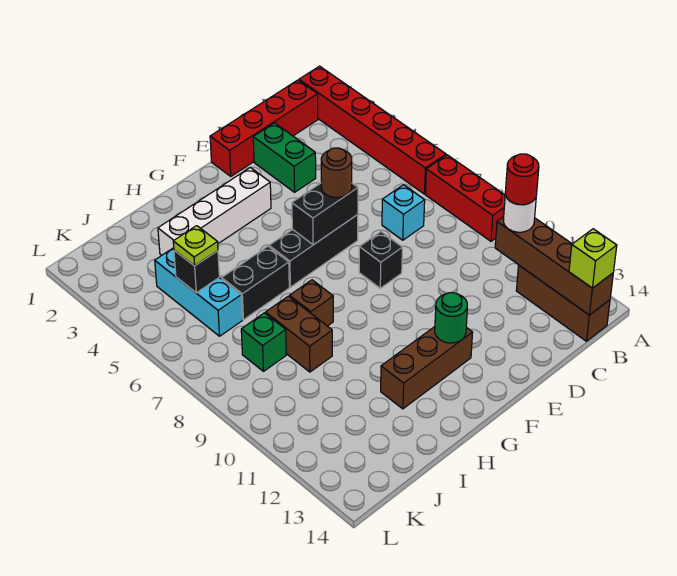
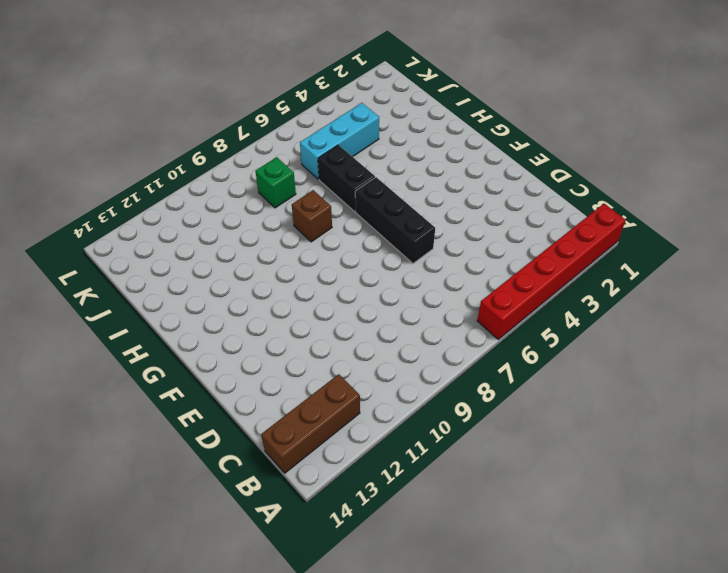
none -> red brick A7:A9 level 1
none -> red brick B1:E1 level 1
none -> cyan brick C7 level 1

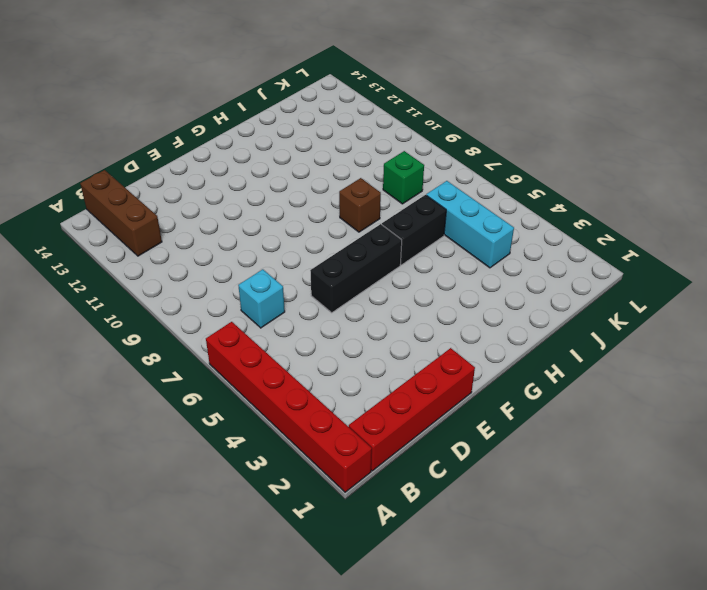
none -> red brick A7:A9 level 1
none -> green brick D2:D3 level 1
none -> black brick E8 level 1

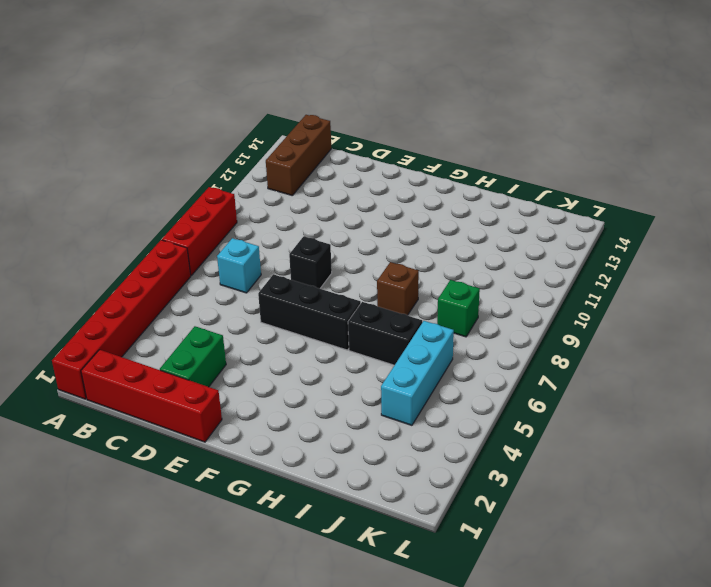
none -> white brick F3:I3 level 1
none -> brown brick F12:H12 level 1
none -> brown brick I8:I9 level 1

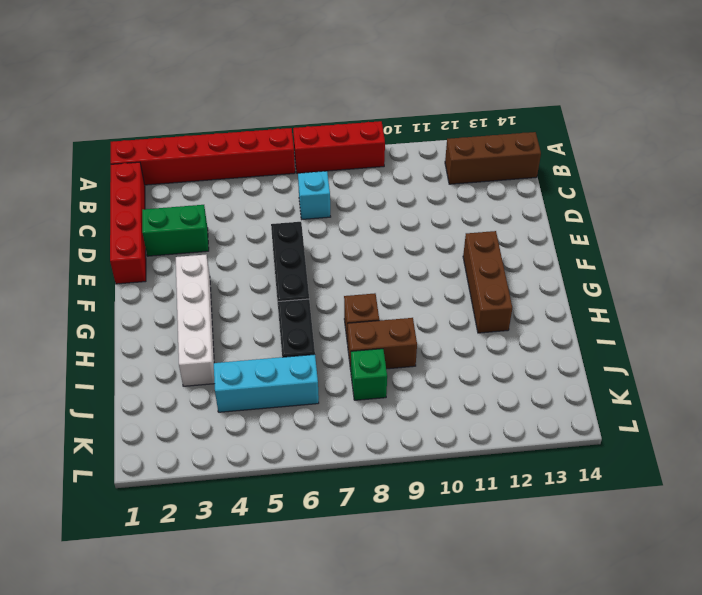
none -> black brick E8 level 1
none -> brown brick B11:B14 level 2
none -> black brick E6:F6 level 2

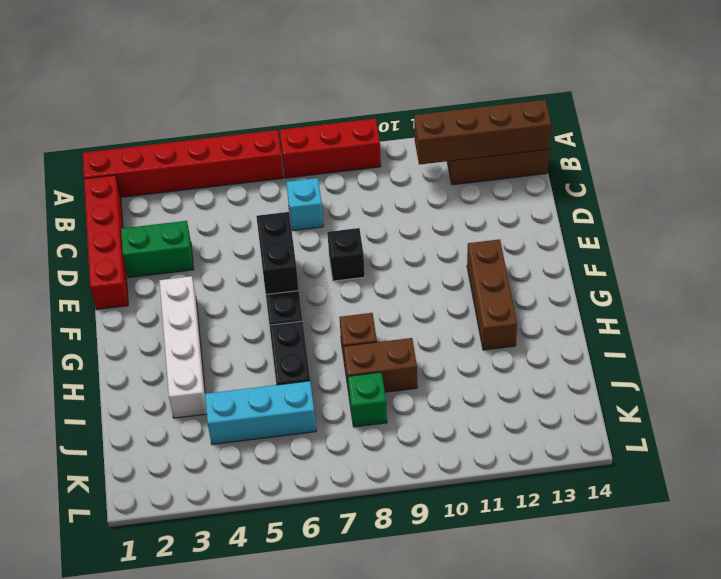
none -> green round brick F12 level 2
none -> black brick J5 level 2
none -> white round brick B11 level 3

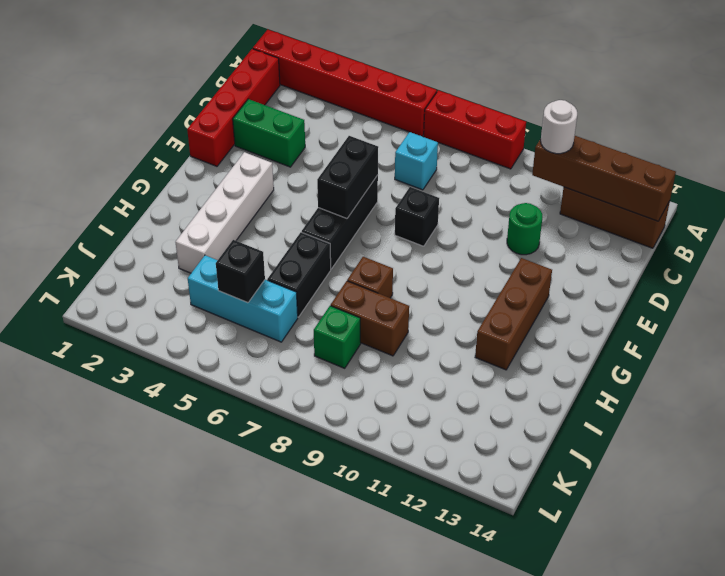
green round brick D11 level 1 -> green round brick F12 level 2
none -> lime brick B14 level 3
none -> brown round brick E6 level 3
none -> lime plate J5 level 3

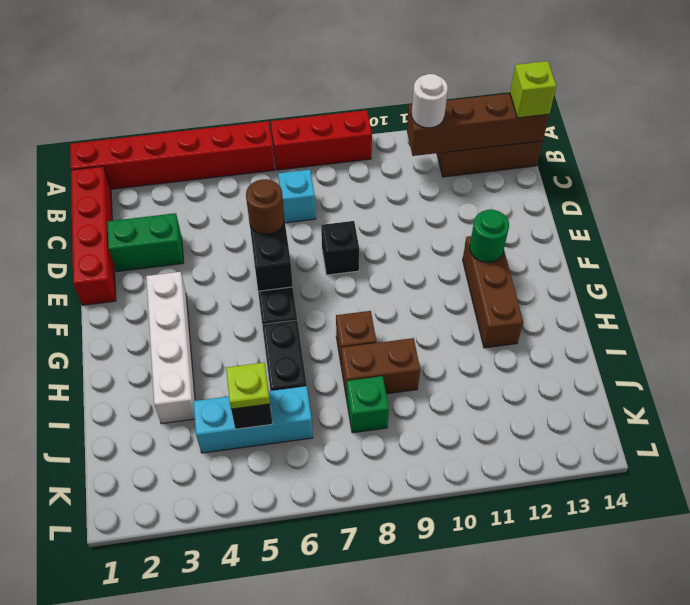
none -> red round brick B11 level 4

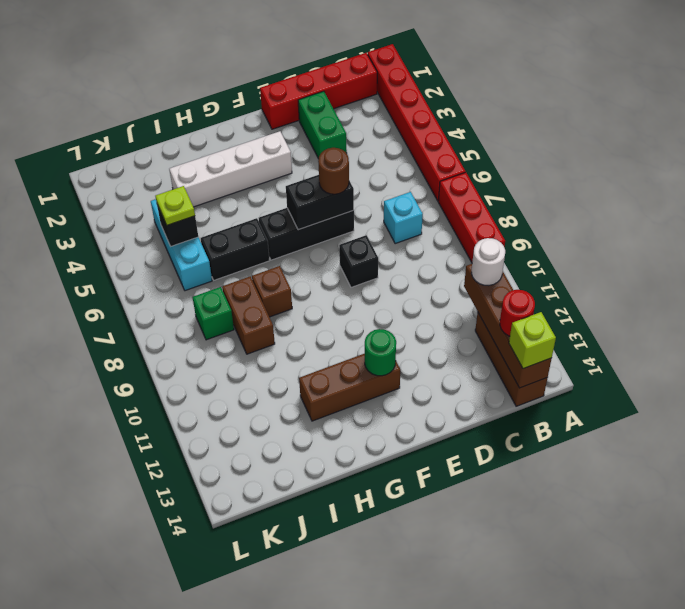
red round brick B13 level 3 -> red round brick B11 level 4

